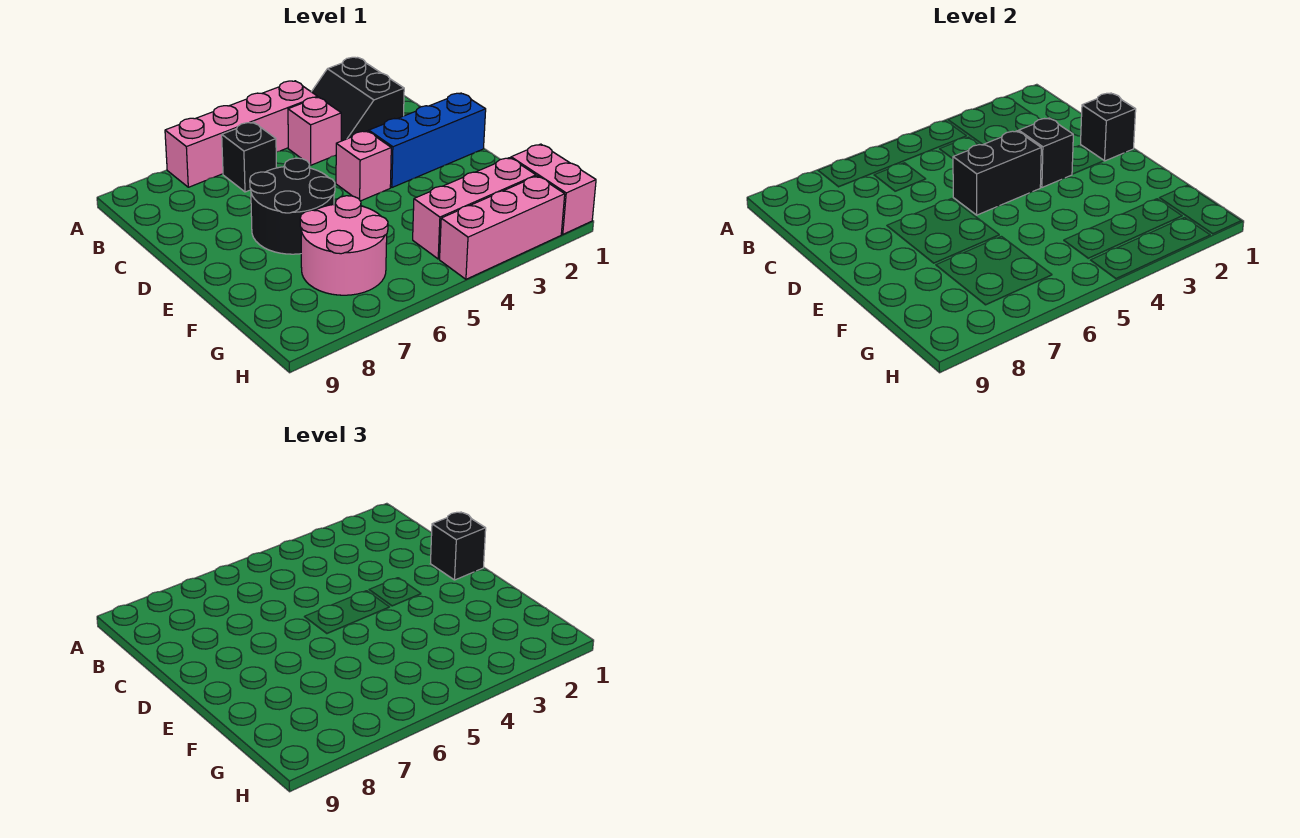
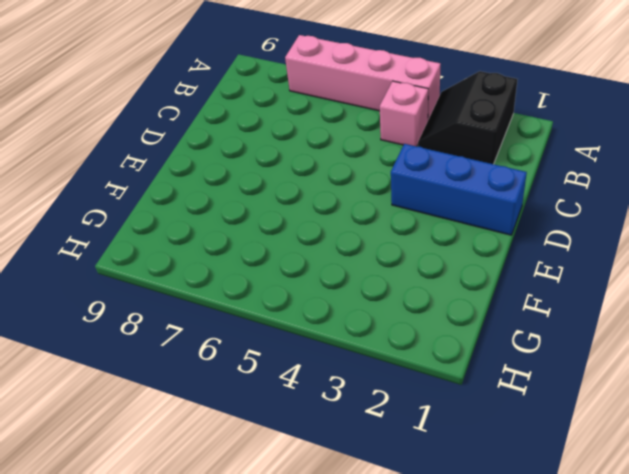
none -> black brick B6 level 1
none -> pink brick D4 level 1
none -> black round brick D6:E7 level 1

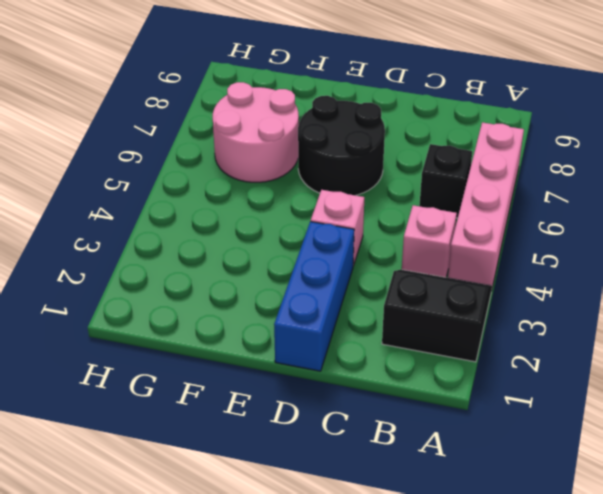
none -> pink brick G1:H1 level 1
none -> pink brick G2:G4 level 1
none -> pink brick H2:H4 level 1

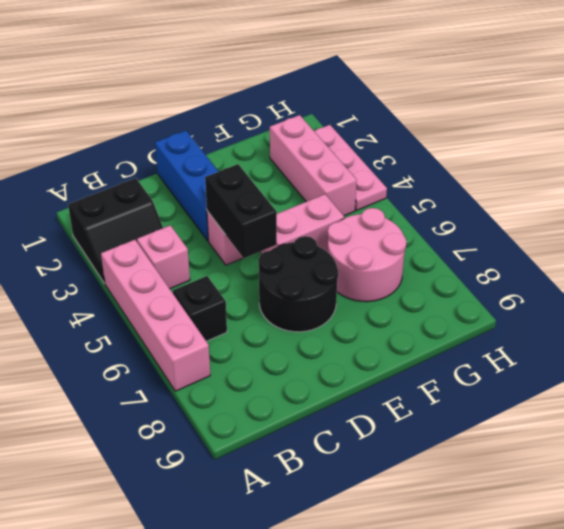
pink brick E5:F5 level 1 -> pink brick G1:H1 level 1
pink plate H2:H4 level 1 -> pink brick H2:H4 level 1
none -> black brick D1 level 2
none -> black brick D3 level 2
none -> black brick D1 level 3

